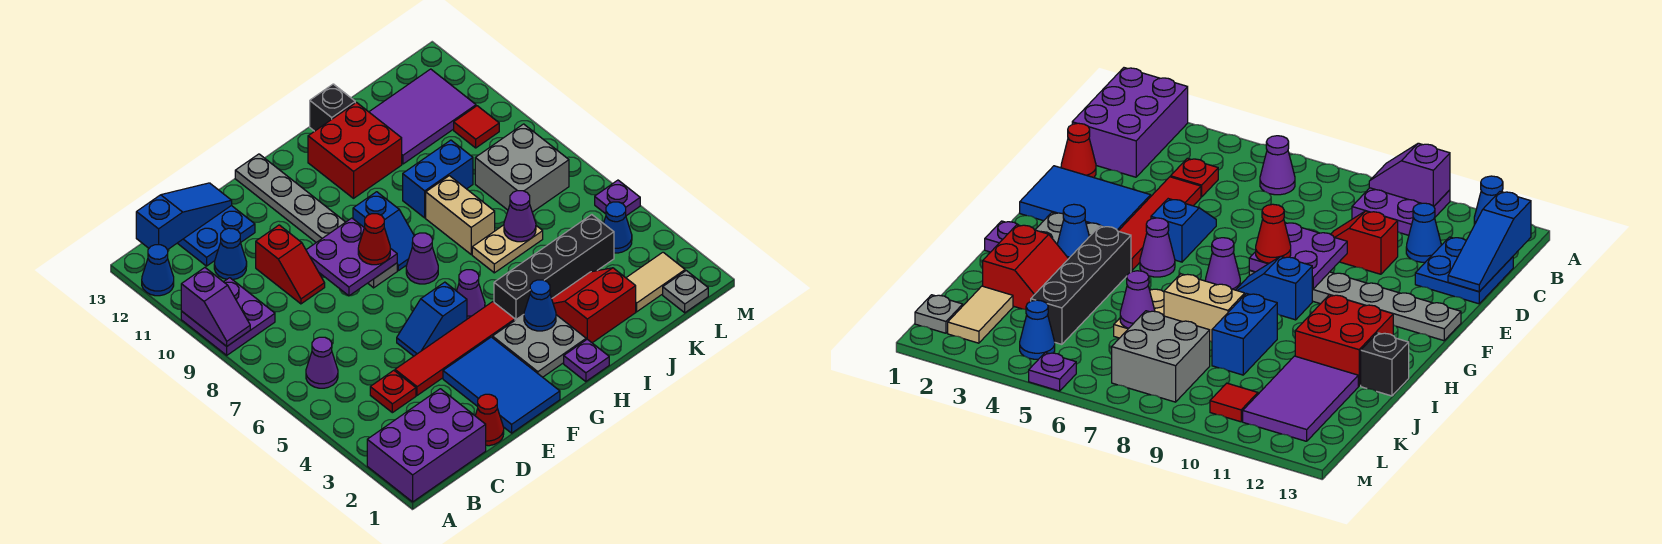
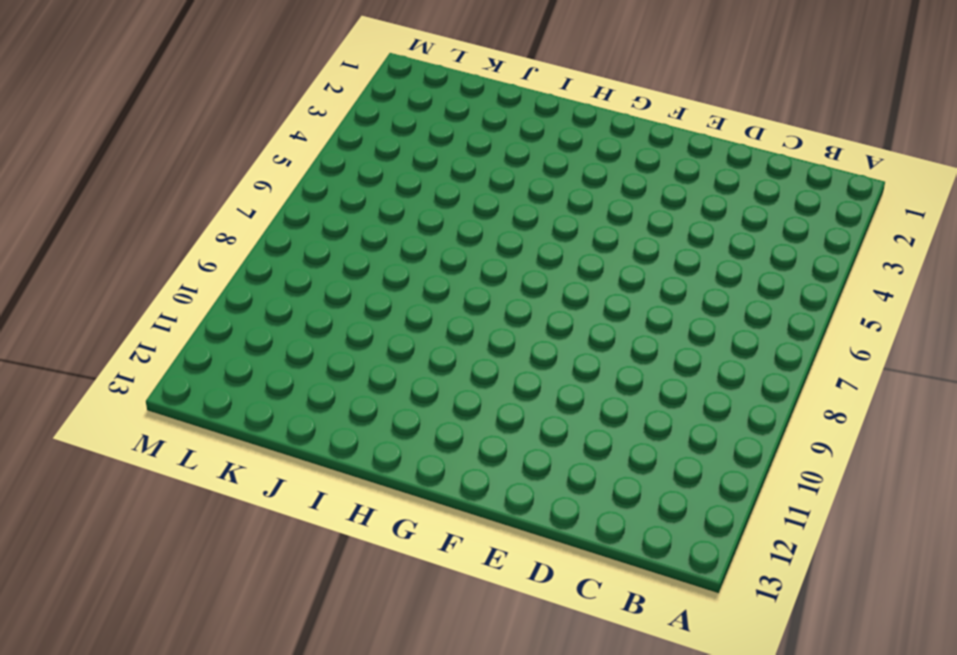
none -> purple brick A1:C2 level 1
none -> purple plate A9:B10 level 1
none -> blue cone A12 level 1
none -> purple cone B6 level 1

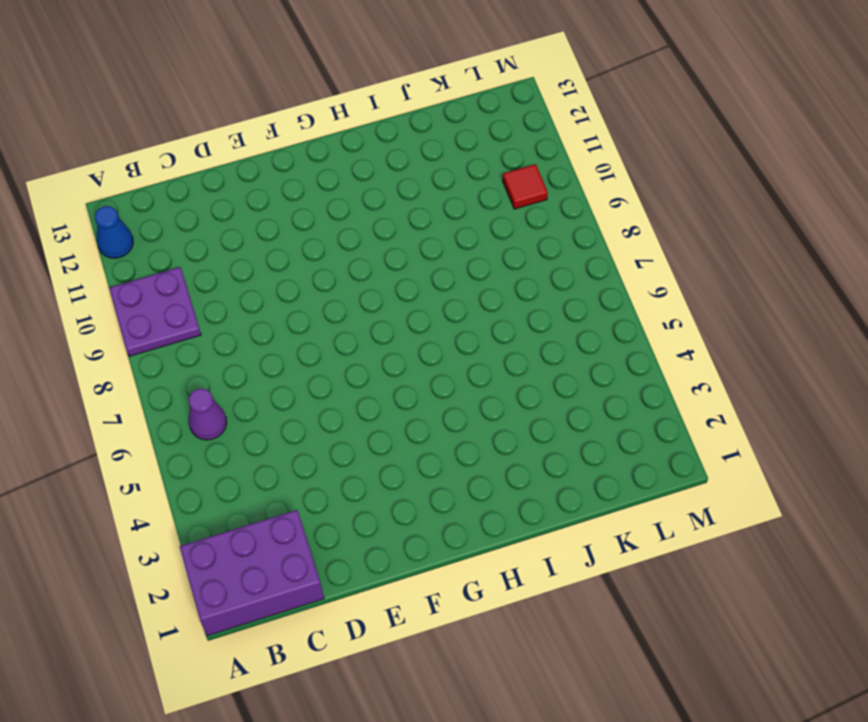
none -> red plate C4 level 1
none -> blue cone C11 level 1
none -> blue plate C12:D13 level 1
none -> red cone D1 level 1

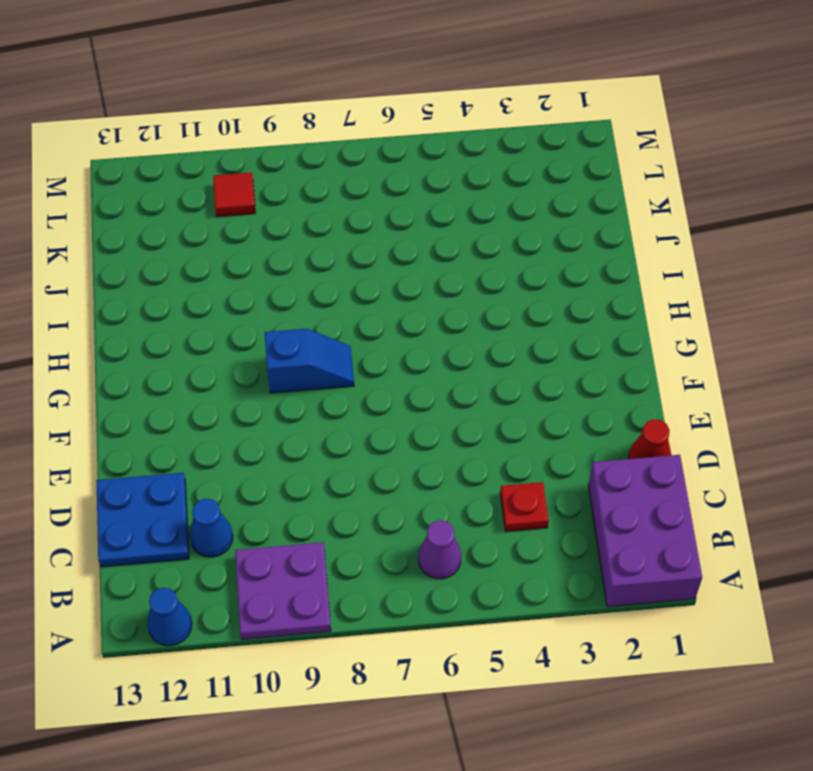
none -> red tile D4:G4 level 1
none -> red slope D9:D10 level 1 top 10
none -> blue tile E1:F3 level 1
none -> blue slope E5:F5 level 1 top F

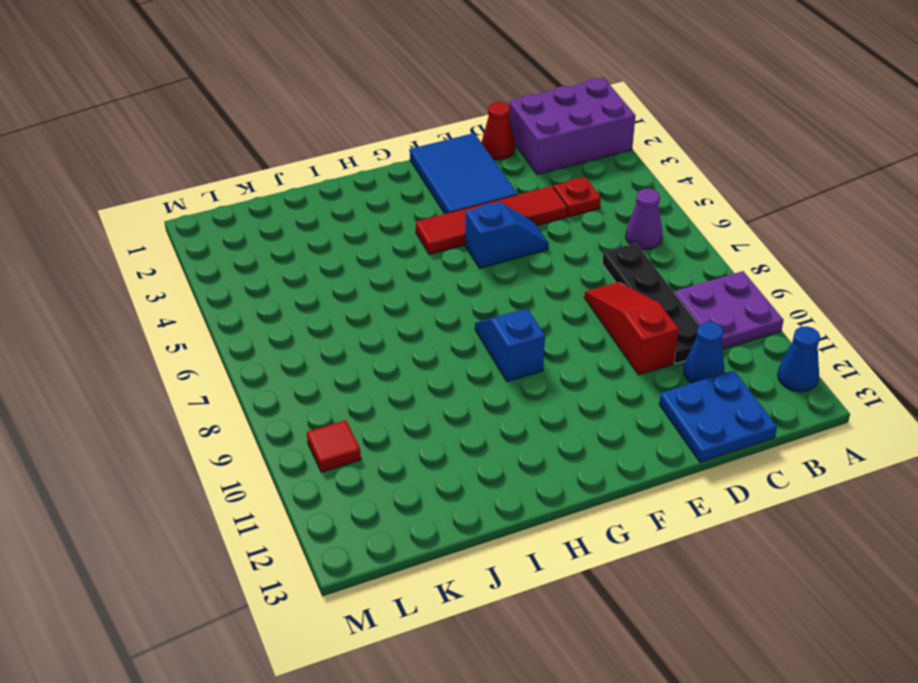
black plate C7:C10 level 1 -> none
red slope D8:D10 level 1 top 10 -> red slope D9:D10 level 1 top 10
none -> grey plate F8:F13 level 1
none -> grey plate G2:H3 level 1
none -> purple cone G5 level 1
none -> purple cone G7 level 1

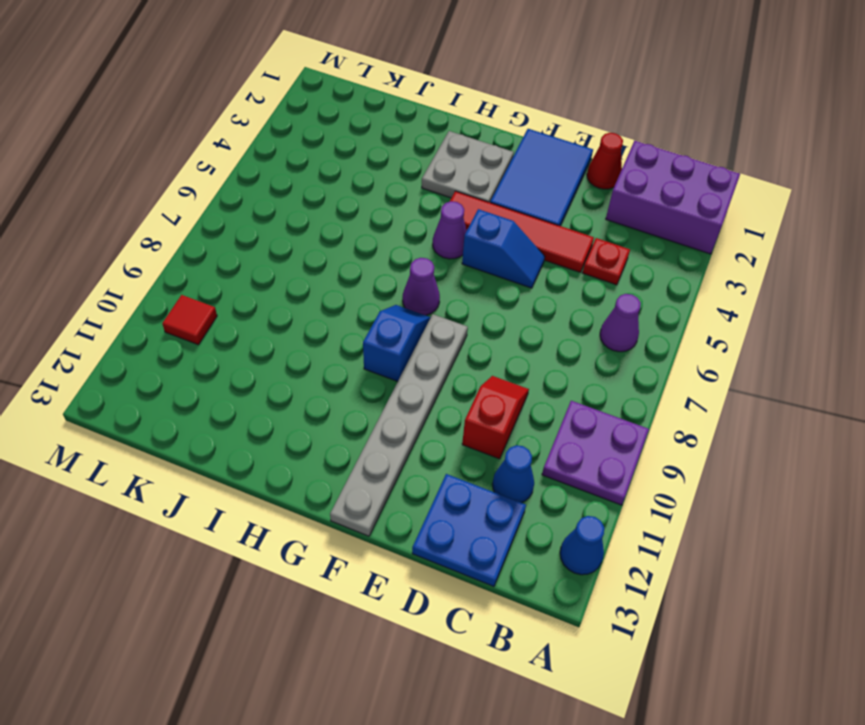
none -> purple plate H1 level 1
none -> black brick H4:K4 level 1
none -> red brick H11:I12 level 1
none -> red slope I2:J3 level 1 top 2

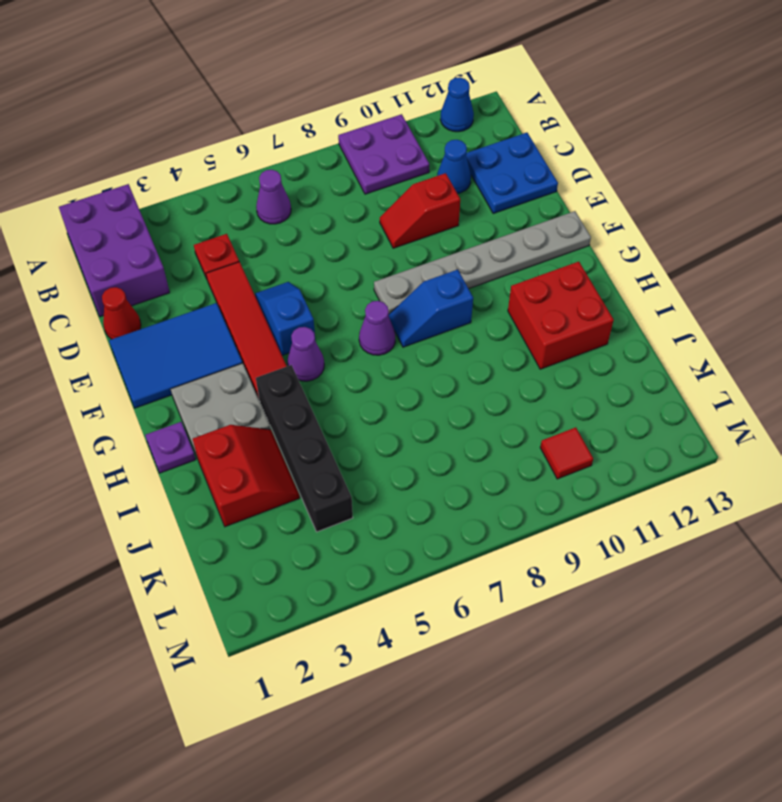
none -> tan plate I6:J6 level 1
none -> tan brick I7:I8 level 1
none -> blue brick I9:J9 level 1
none -> black brick I13 level 1

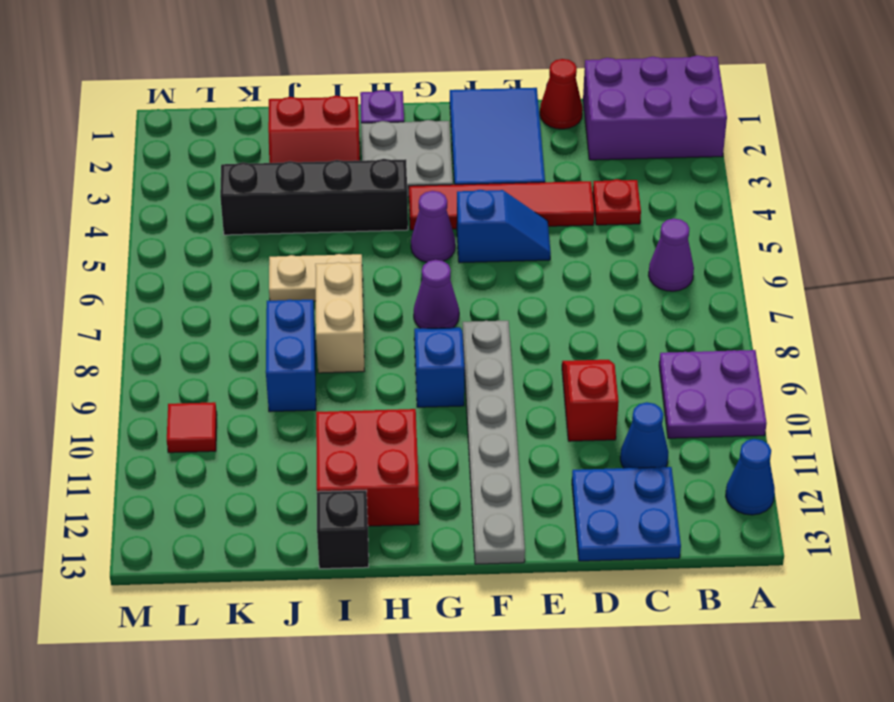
blue brick J8:J9 level 1 -> blue brick I9:J9 level 1
none -> purple tile J11:L12 level 1
none -> tan tile K2:L2 level 1
none -> grey brick K7:L8 level 1
none -> grey plate L1 level 1

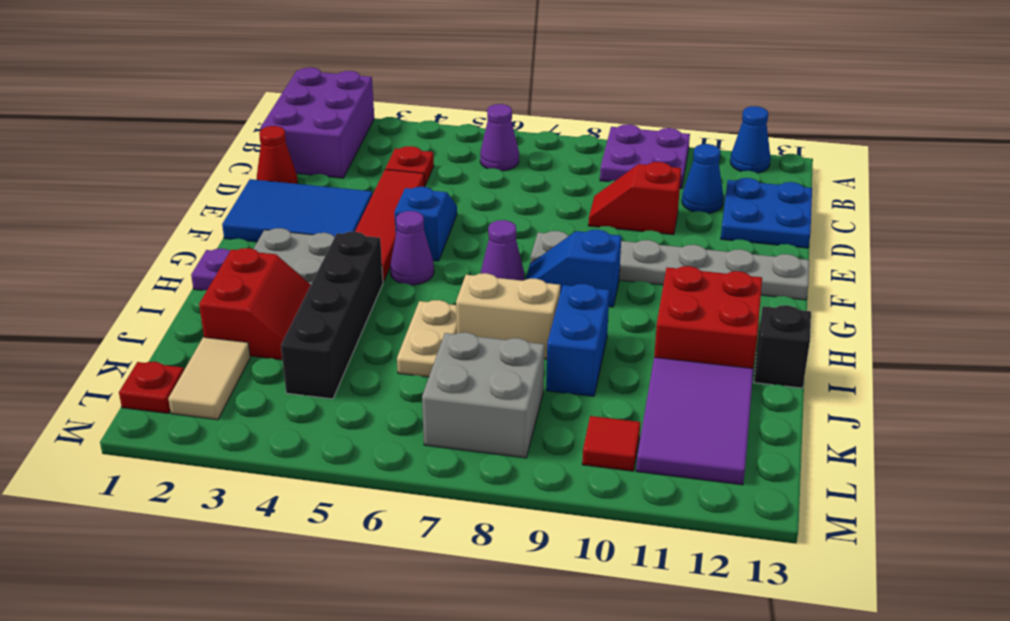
red plate L1 level 1 -> grey plate L1 level 1
none -> blue cone L4 level 1
none -> purple plate M5 level 1
none -> purple slope A9:A10 level 2 top 10
none -> blue slope B13:D13 level 2 top B

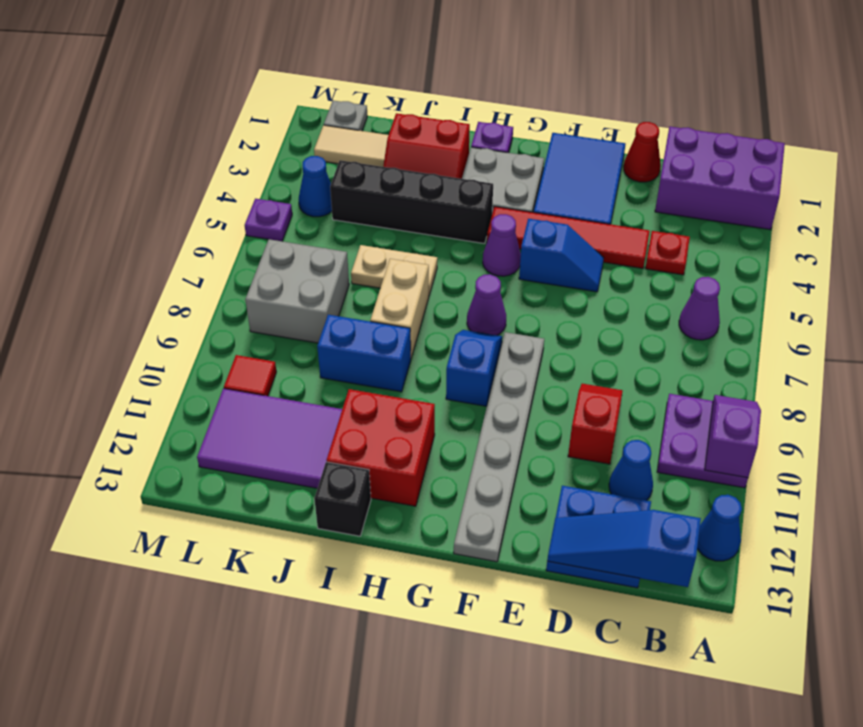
none -> purple plate E8:F9 level 2
none -> blue cone H3 level 2
none -> purple cone J6 level 2
none -> red cone F8 level 3

